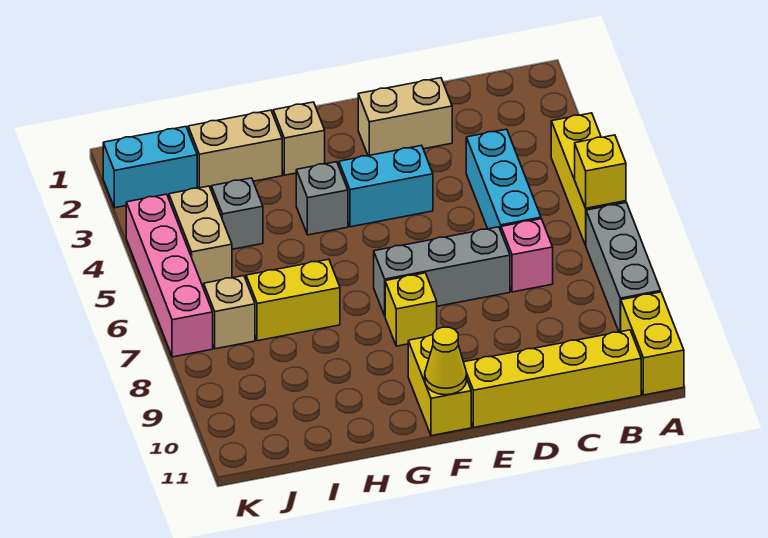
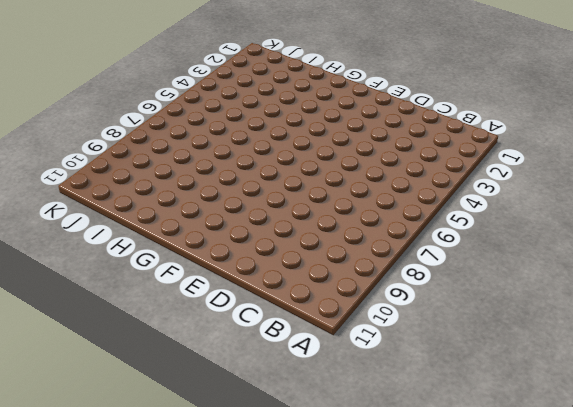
none -> yellow brick A4:A6 level 1
none -> grey brick A7:A9 level 1
none -> yellow brick A10:A11 level 1

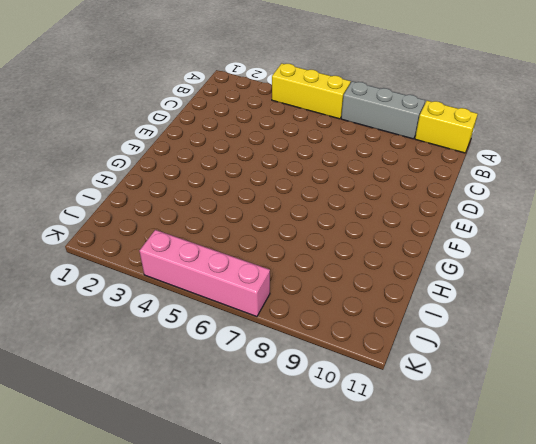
none -> yellow brick B11:E11 level 1
none -> cyan brick C4:C6 level 1
none -> pink brick C7 level 1

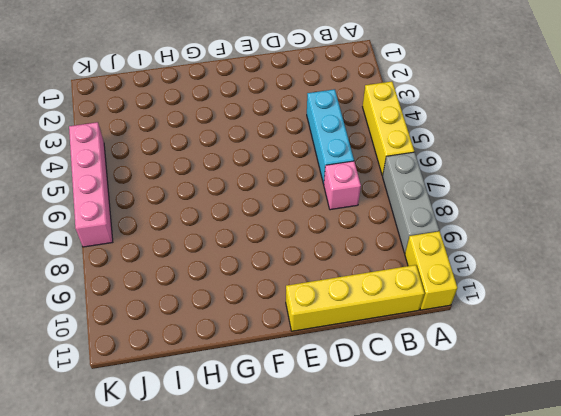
none -> tan brick D2:E2 level 1
none -> grey brick D7:F7 level 1
none -> cyan brick E4:F4 level 1

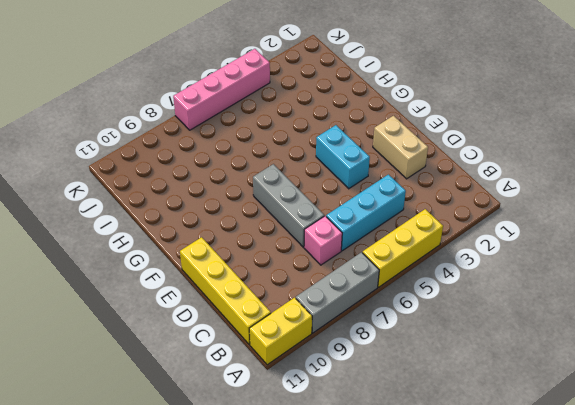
none -> yellow brick F8 level 1
none -> yellow brick F10:F11 level 1
none -> tan brick G2 level 1

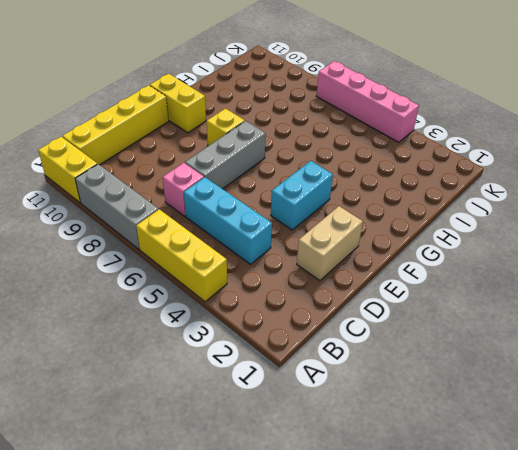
none -> tan brick G2 level 1
none -> grey brick G4 level 1
none -> tan brick H2:I2 level 1

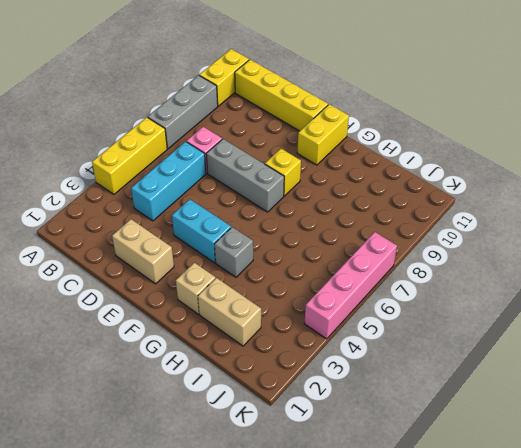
none -> yellow brick H7:I7 level 1
none -> grey brick I4 level 1
none -> cyan brick J2:K2 level 1

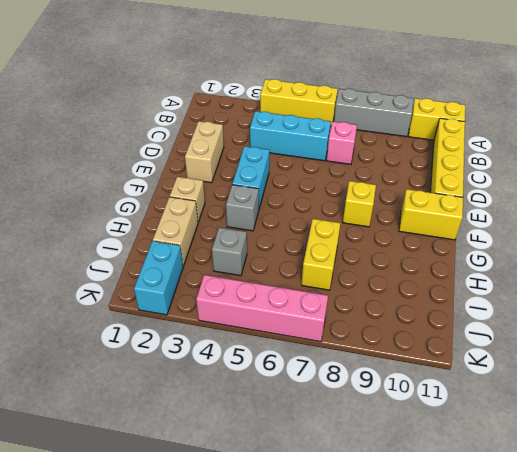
none -> grey brick D7:F7 level 1
none -> tan brick J4:J5 level 1
none -> tan brick J7 level 1

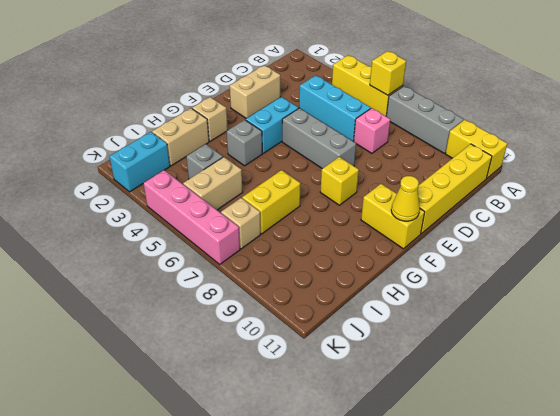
grey brick E5:E7 level 1 -> grey brick D7:F7 level 1
tan brick I5:J5 level 1 -> tan brick J4:J5 level 1

